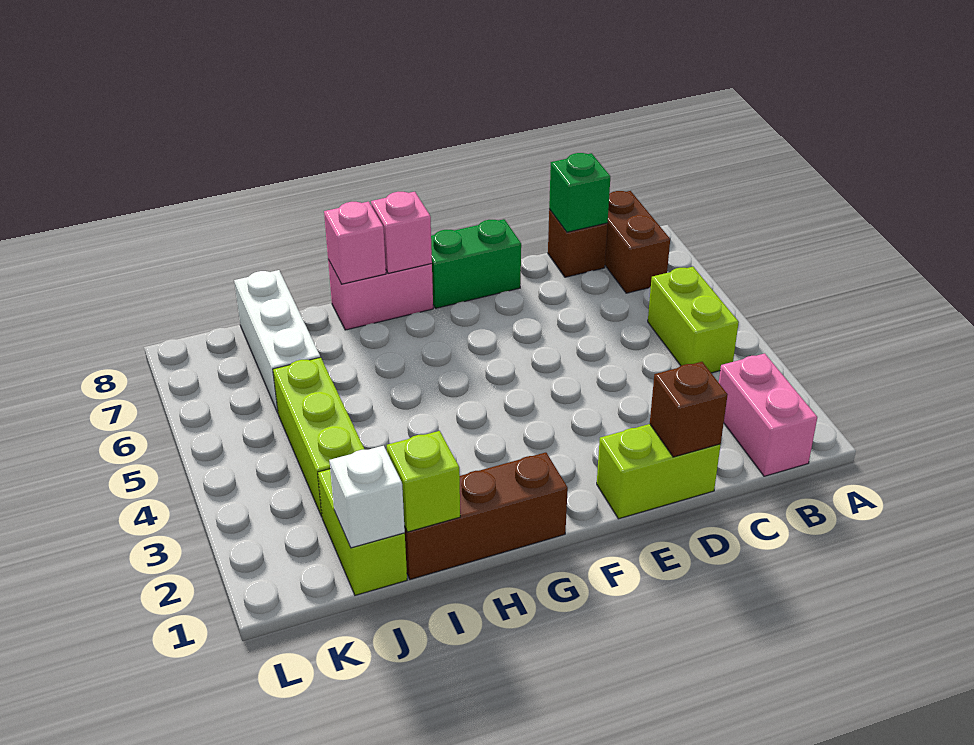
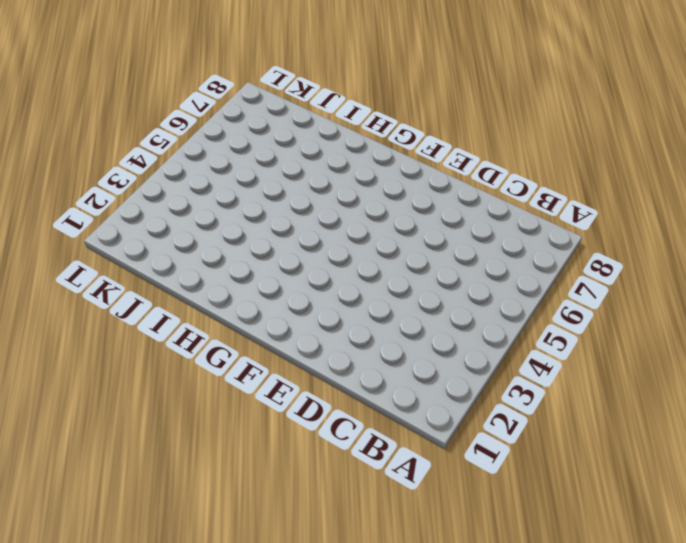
none -> pink brick B1:B2 level 1
none -> lime brick B4:B5 level 1
none -> brown brick B7:B8 level 1

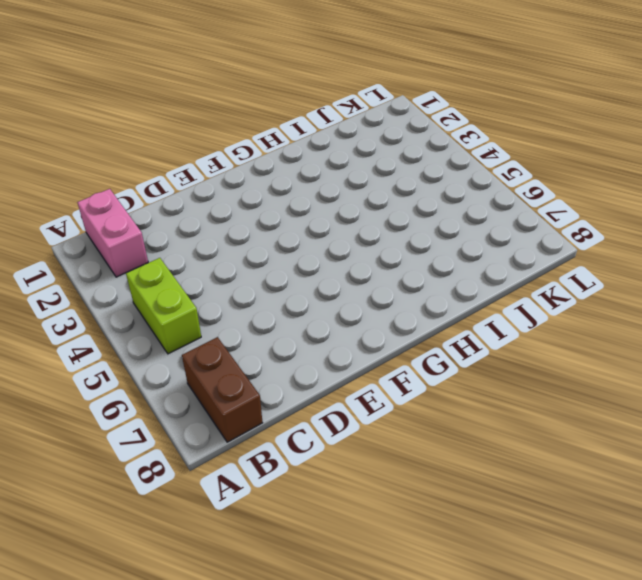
none -> brown brick C8 level 1
none -> lime brick D1:E1 level 1
none -> green brick E8:F8 level 1

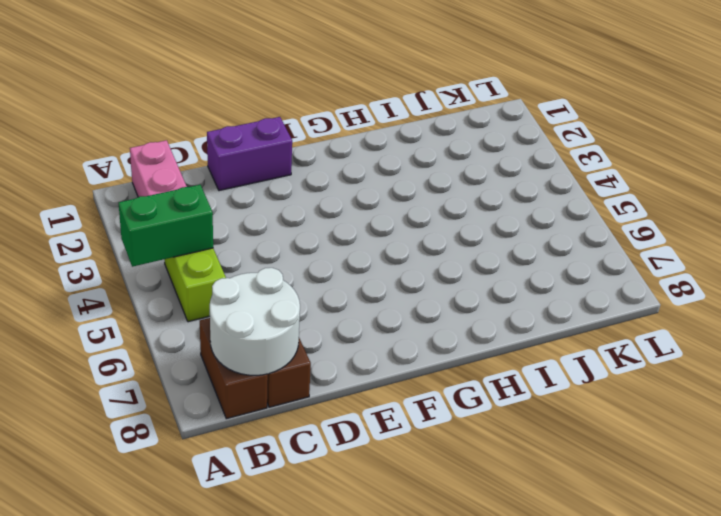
green brick A4:B4 level 2 -> green brick E8:F8 level 1
white round brick B7:C8 level 2 -> green brick C8 level 2
purple brick D1:E1 level 1 -> lime brick D1:E1 level 1
none -> brown brick G1:I1 level 1
none -> pink brick G8:H8 level 1
none -> lime brick J1:J2 level 1

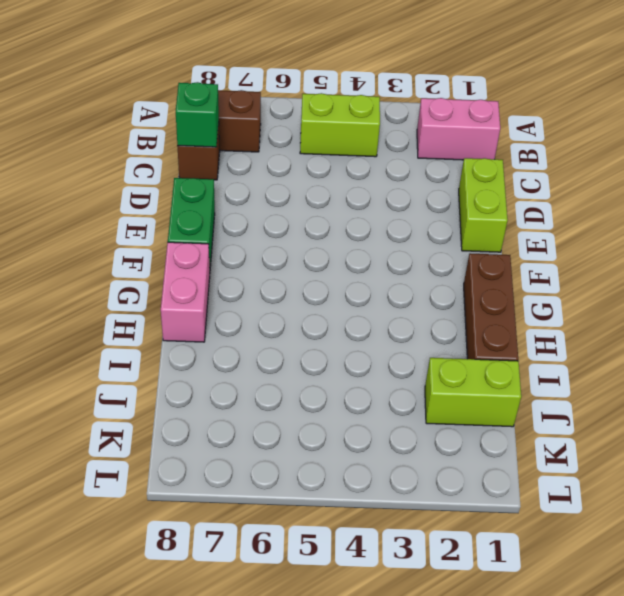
none -> lime brick J3:J5 level 1
none -> white brick J6:J8 level 1
none -> brown brick D1 level 2

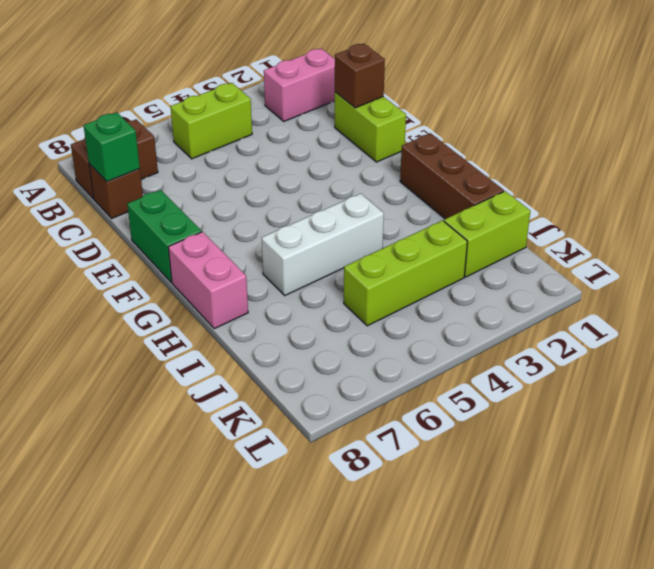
white brick H4:H6 level 1 -> white brick J6:J8 level 1
none -> pink brick G8 level 2
none -> pink brick H8 level 2
none -> lime brick I1 level 2

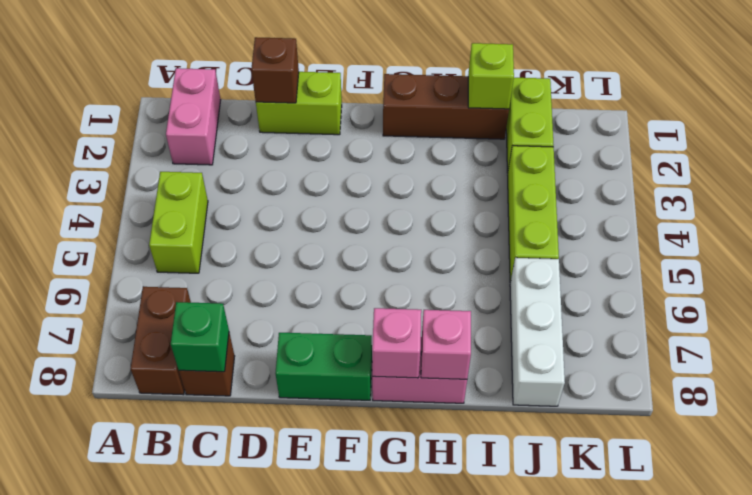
none -> white brick J1 level 2

